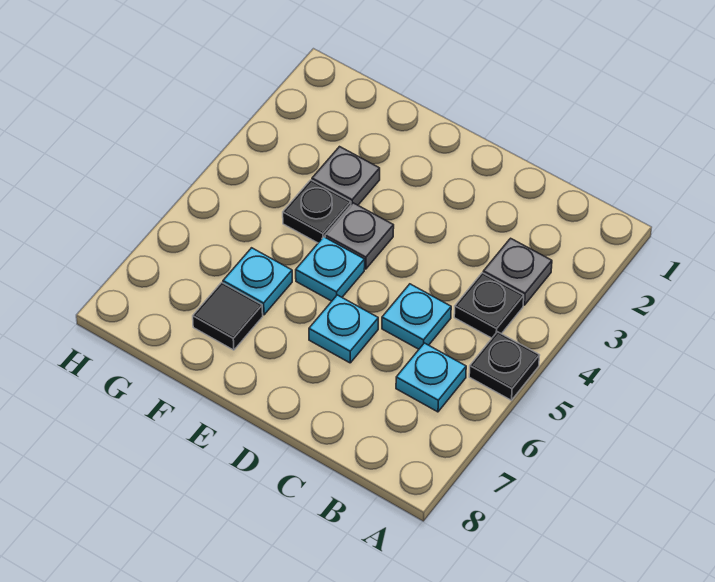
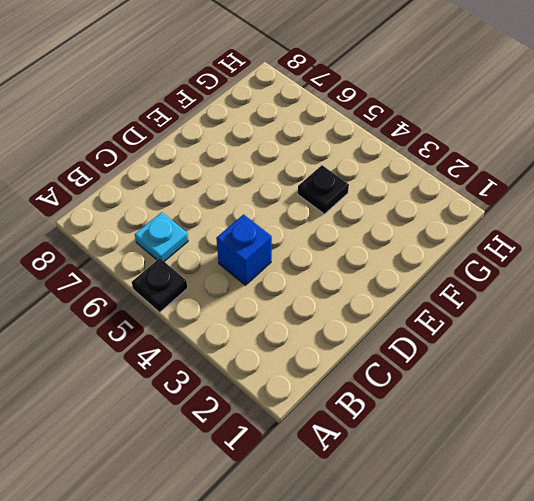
blue brick C4 level 1 -> none
none -> grey plate B3 level 1
none -> black plate B4 level 1
none -> cyan plate C5 level 1

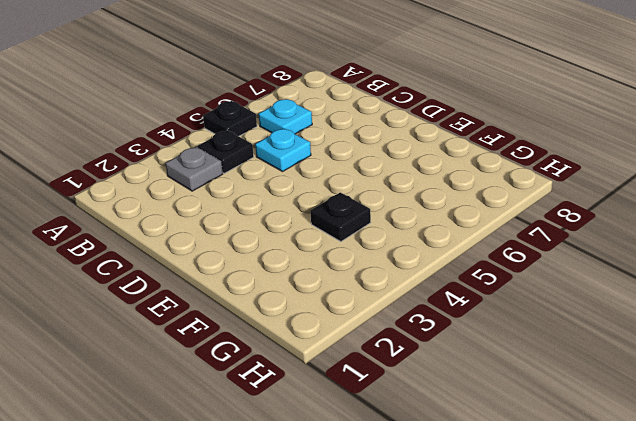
none -> cyan plate D6 level 1
none -> grey plate E4 level 1
none -> cyan plate E5 level 1

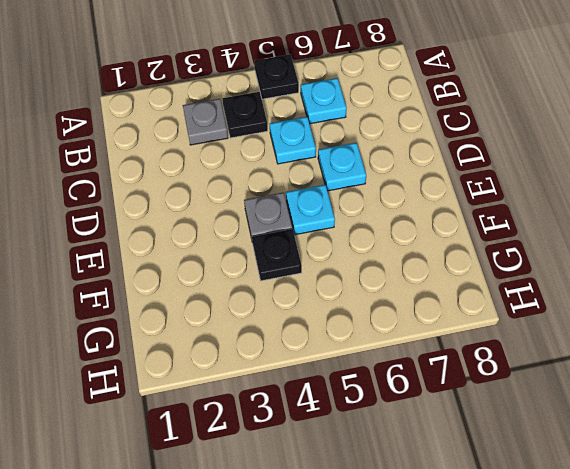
none -> grey plate F3 level 1
none -> cyan plate F6 level 1
none -> black tile F7 level 1

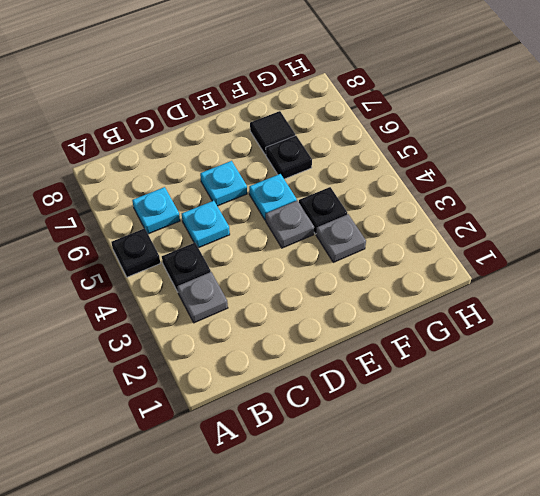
black plate F6 level 1 -> cyan plate F6 level 1

